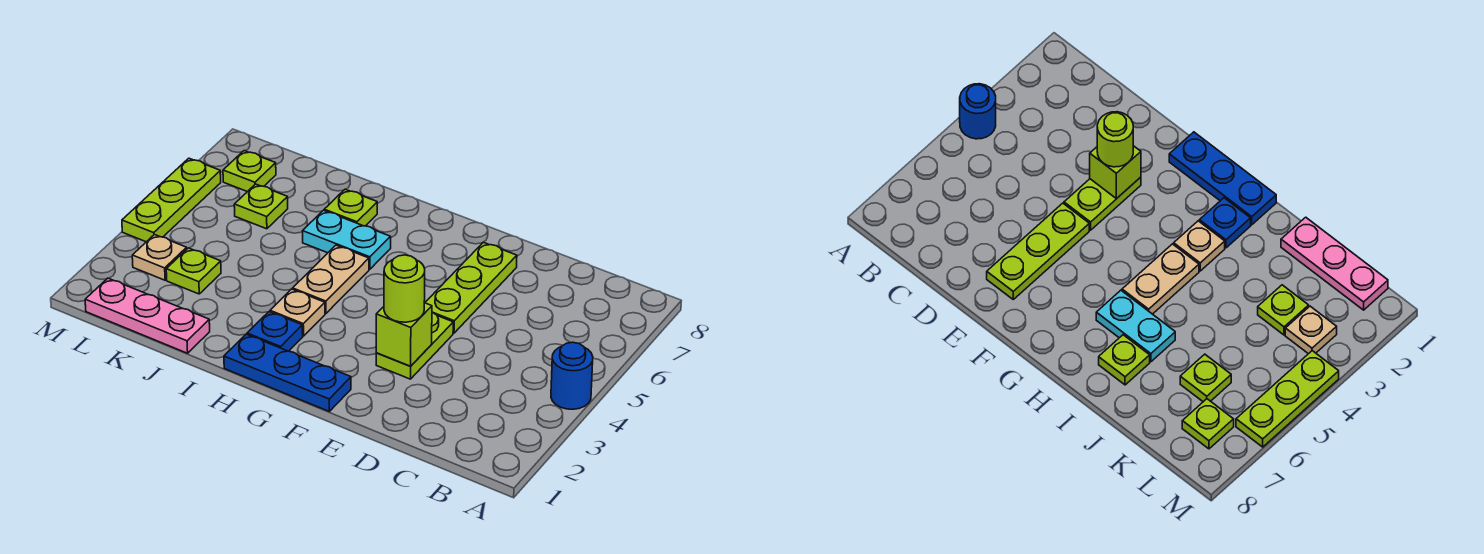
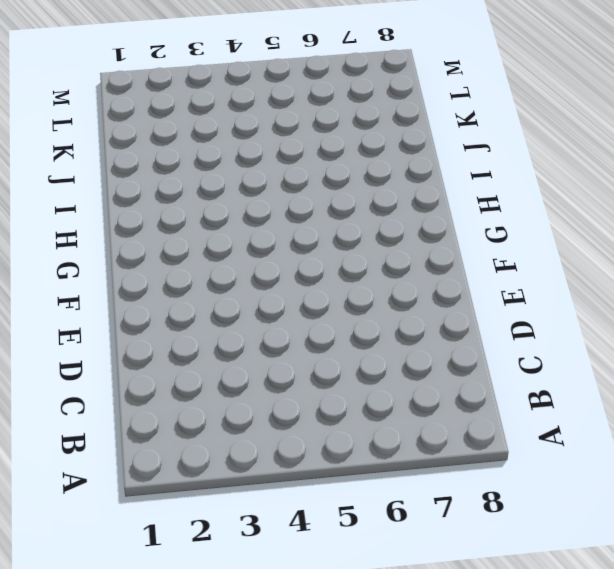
none -> blue round brick A4 level 1
none -> lime plate E3:E4 level 1
none -> lime plate E5:E7 level 1

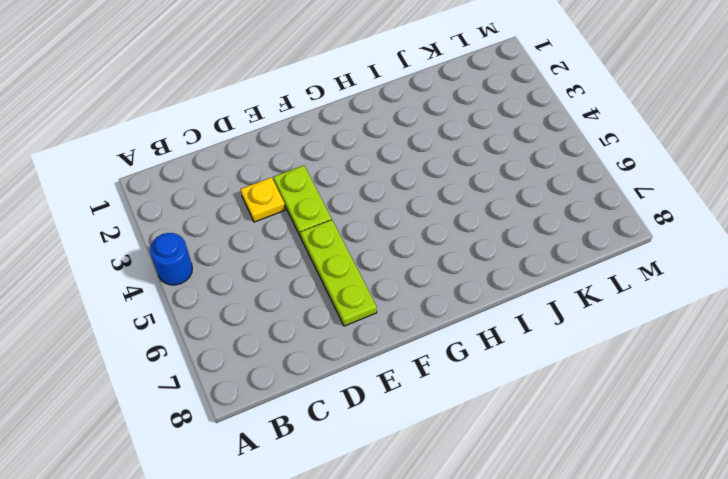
yellow plate D3 level 1 -> none
none -> blue plate F1:H1 level 1
none -> blue plate H2 level 1
none -> tan plate H3 level 1

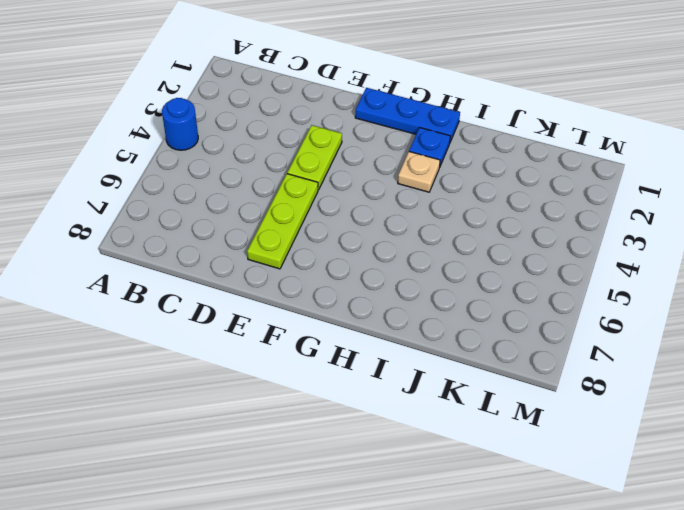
none -> tan plate H4:H5 level 1
none -> cyan plate H6:I6 level 1
none -> lime plate I7 level 1

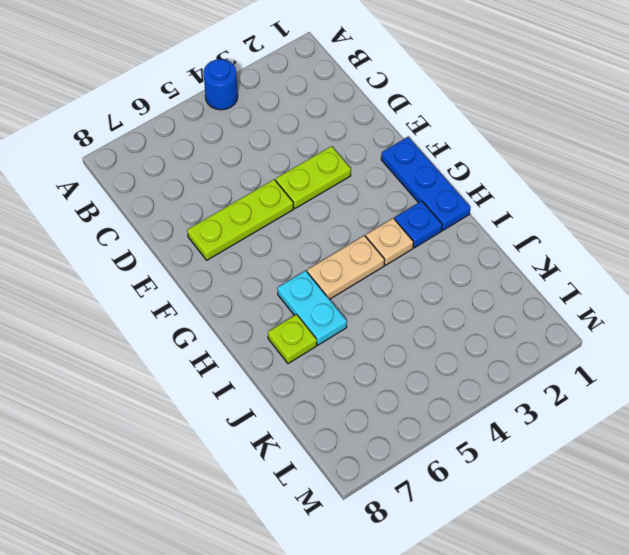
none -> pink plate J1:L1 level 1
none -> lime plate K3 level 1
none -> lime plate K6 level 1

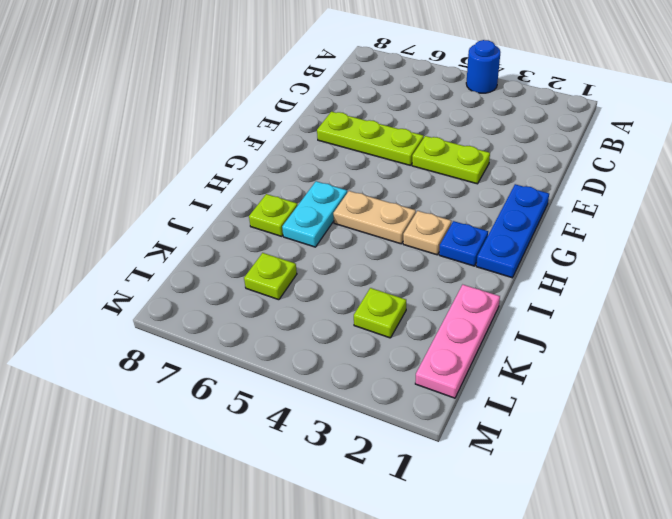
none -> tan plate L3 level 1
none -> lime plate L7 level 1
none -> lime plate M4:M6 level 1

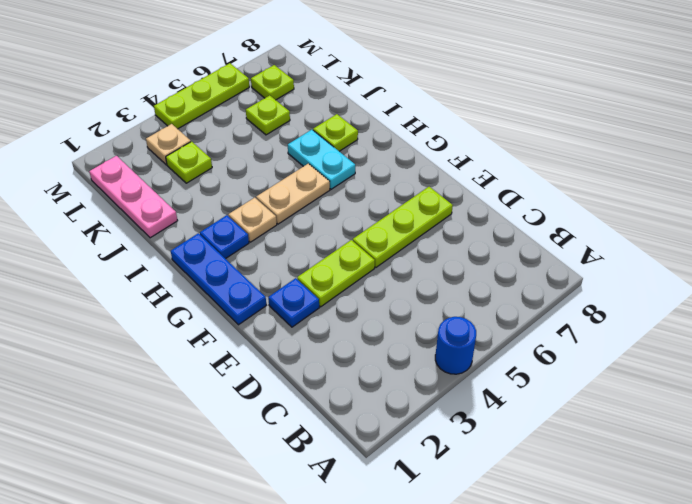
blue plate E2 level 1 -> none
none -> lime brick E3 level 2
none -> lime round brick E3 level 3

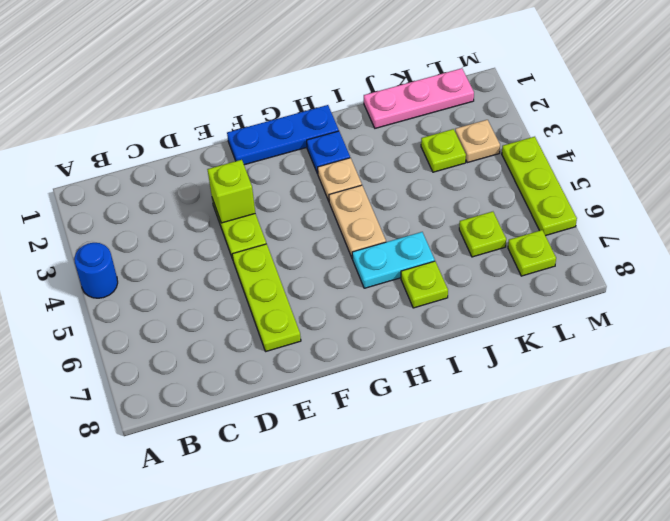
none -> lime round brick E3 level 3

